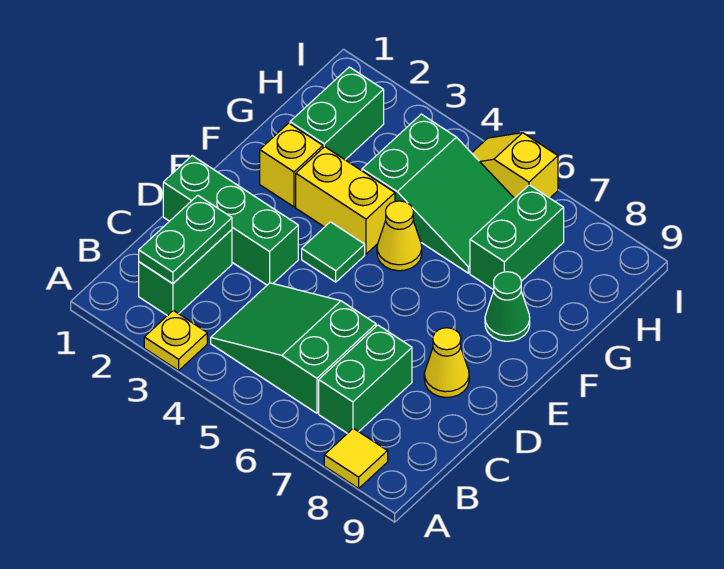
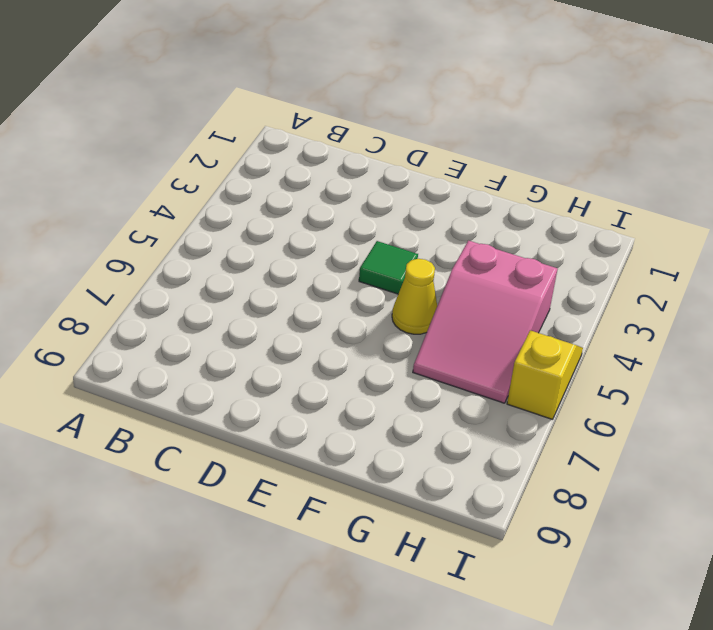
pink slope G4:H6 level 1 top 4 -> green slope G4:H6 level 1 top 4
none -> yellow plate A3 level 1
none -> yellow tile A8 level 1
none -> green brick B2:C2 level 1

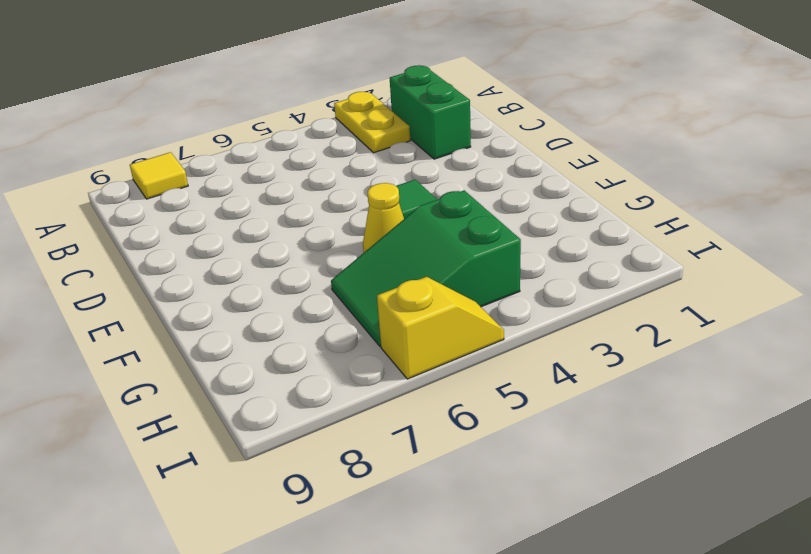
yellow plate A3:B3 level 1 -> yellow plate A3 level 1
none -> green slope B4:C6 level 1 top 6
none -> green brick B7:C7 level 1
none -> green brick D1:D3 level 1

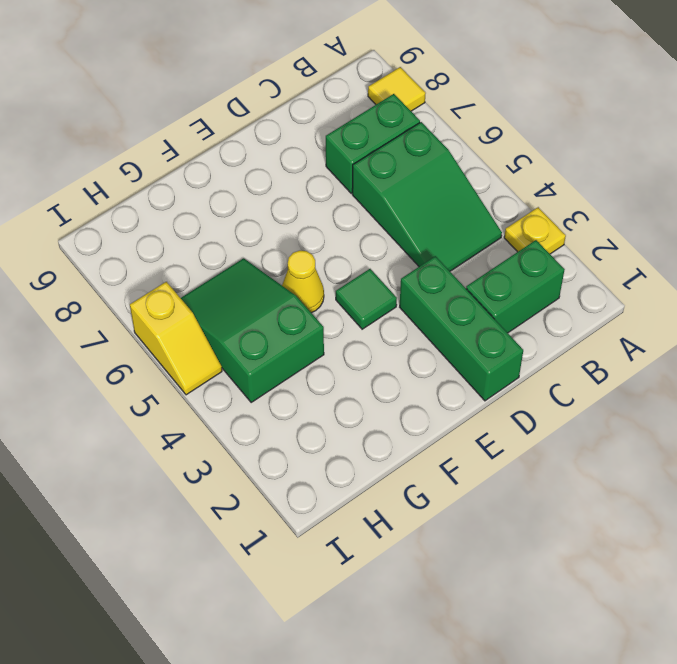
none -> yellow cone D8 level 1
none -> yellow brick F2 level 1
none -> yellow brick F3:F4 level 1

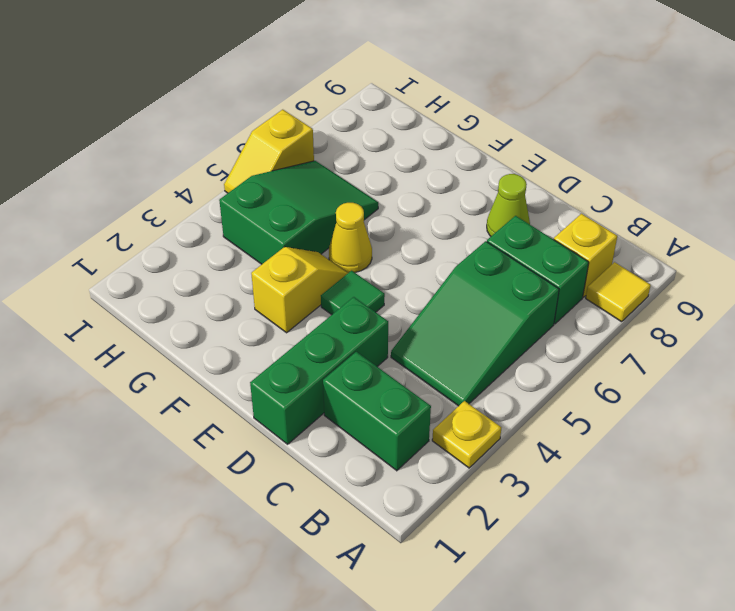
yellow brick B8 level 1 -> yellow brick F2 level 1
lime cone D8 level 1 -> yellow cone D8 level 1
yellow slope F3:F4 level 1 top 3 -> yellow brick F3:F4 level 1
none -> green cone F8 level 1
none -> green brick G2:H2 level 1
none -> green brick G7:H7 level 1

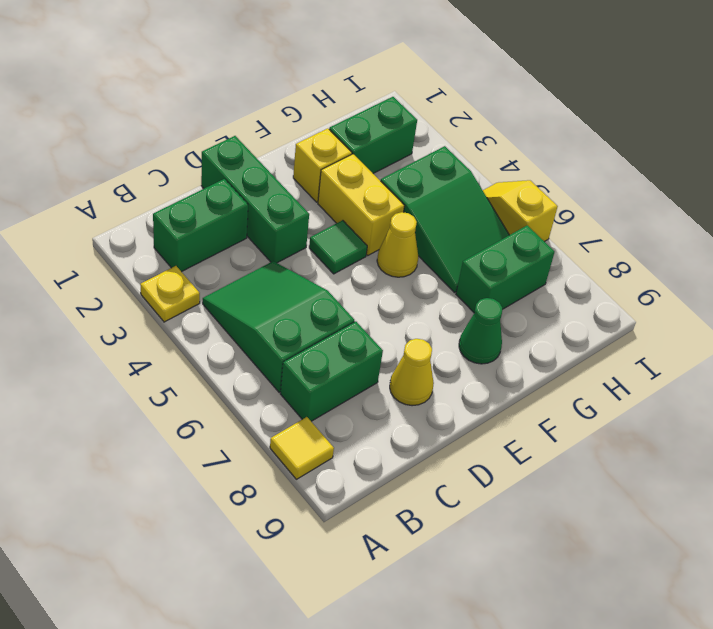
none -> green plate B2:C2 level 2

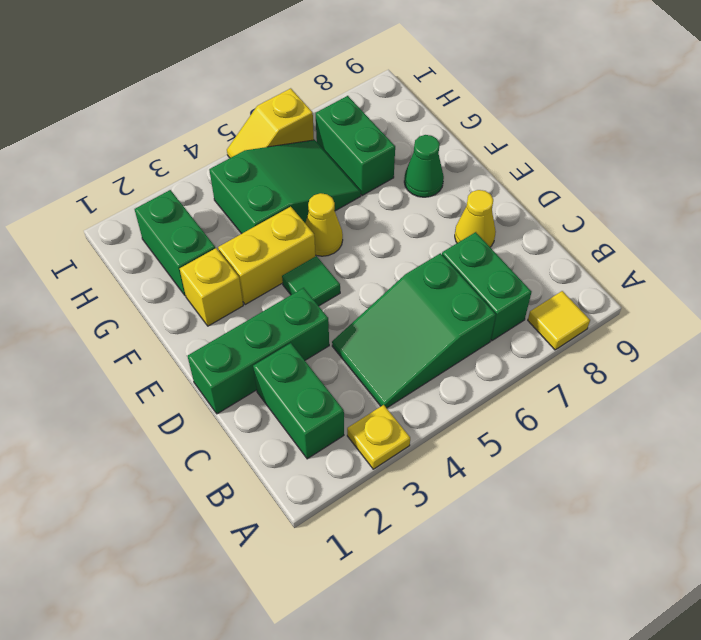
none -> green plate B2:C2 level 2

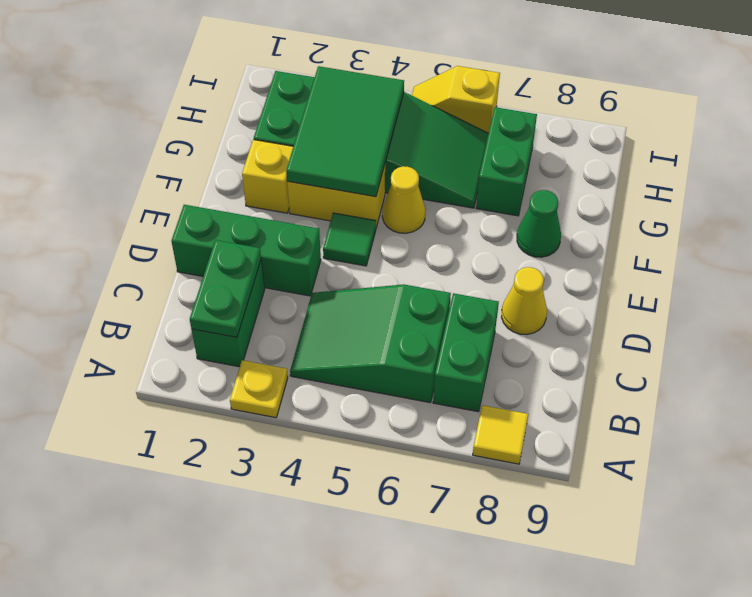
green tile F3:H4 level 2 -> none

